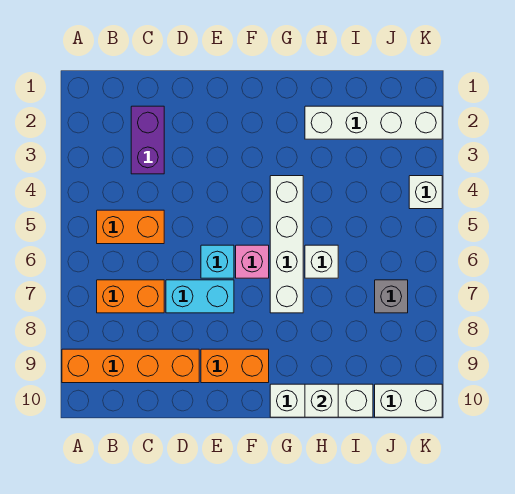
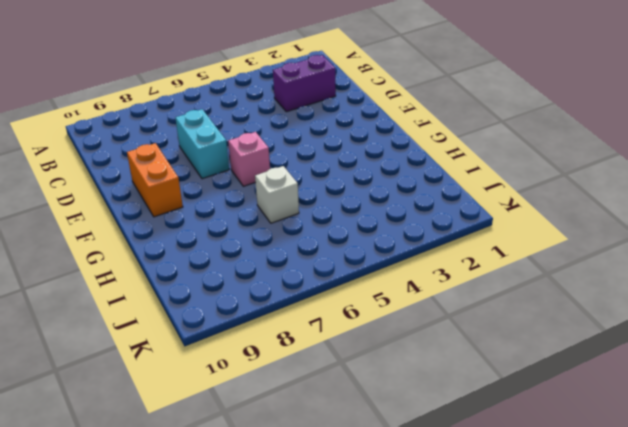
none -> orange brick A9:D9 level 1
none -> orange brick B5:C5 level 1
none -> orange brick B7:C7 level 1

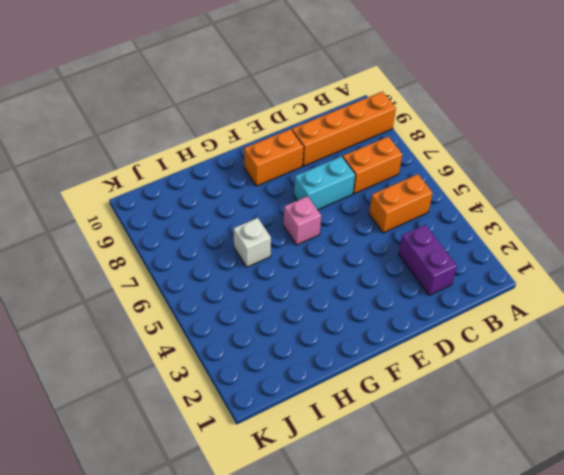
none -> cyan brick E6 level 1
none -> white brick G4:G7 level 1
none -> white brick G10:I10 level 1

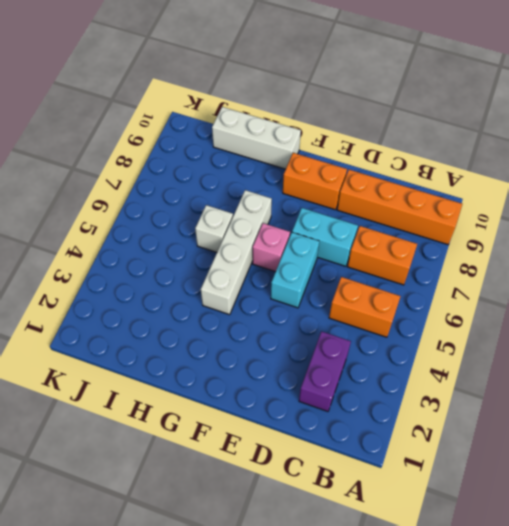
cyan brick E5:E6 level 1 -> cyan brick E6 level 1
none -> white brick H2:K2 level 1
none -> grey brick J7 level 1
none -> white brick J10:K10 level 1

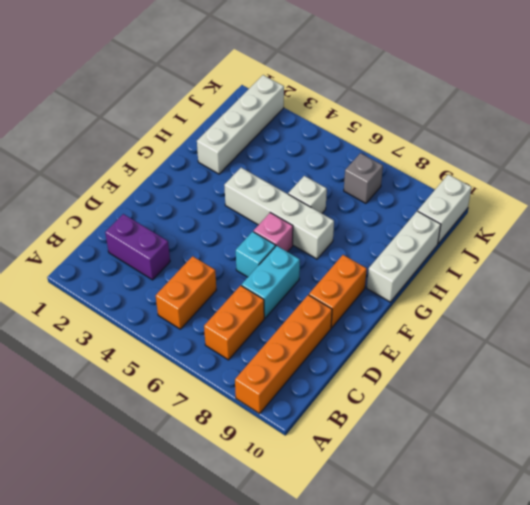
none -> white brick K4 level 1
none -> white brick H10 level 2

